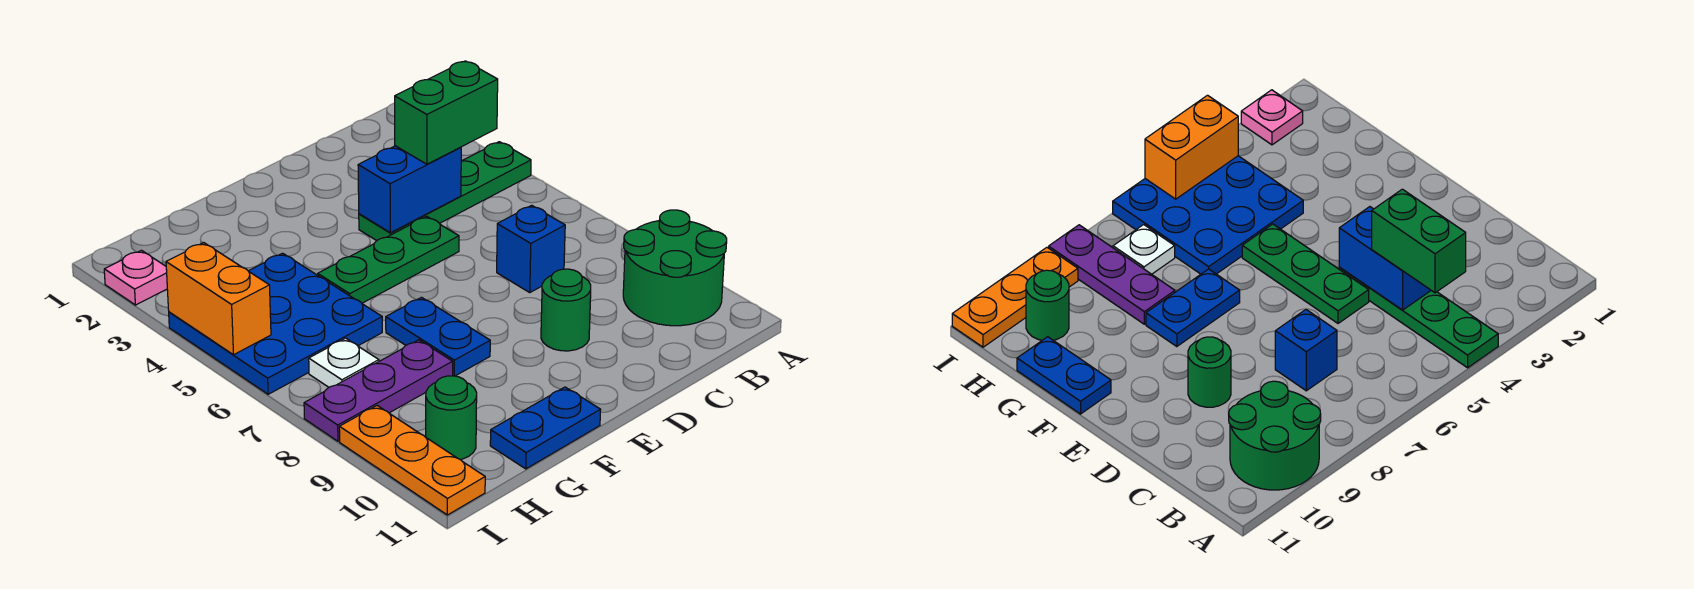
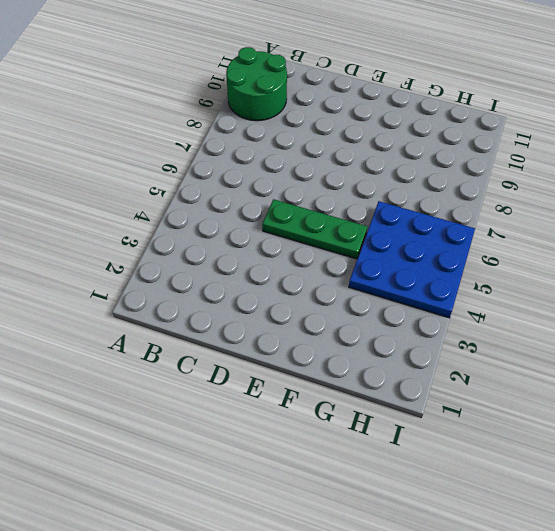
none -> green plate A4:D4 level 1
none -> blue brick C7 level 1
none -> green round brick D9 level 1

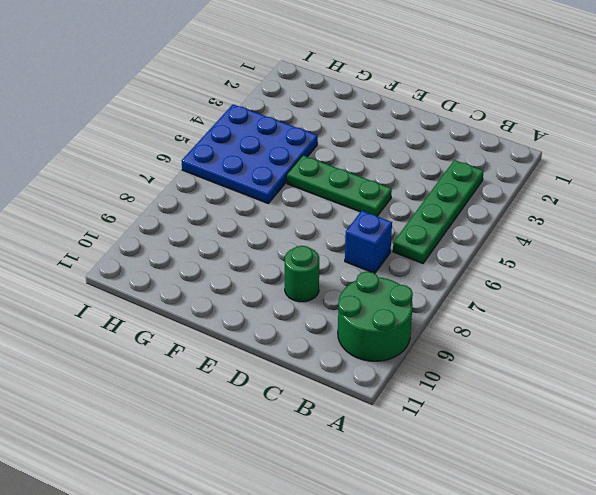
green plate B3:B6 level 1 -> green plate A4:D4 level 1
none -> blue plate F7:F8 level 1
none -> blue plate F11:G11 level 1
none -> purple plate G8:I8 level 1

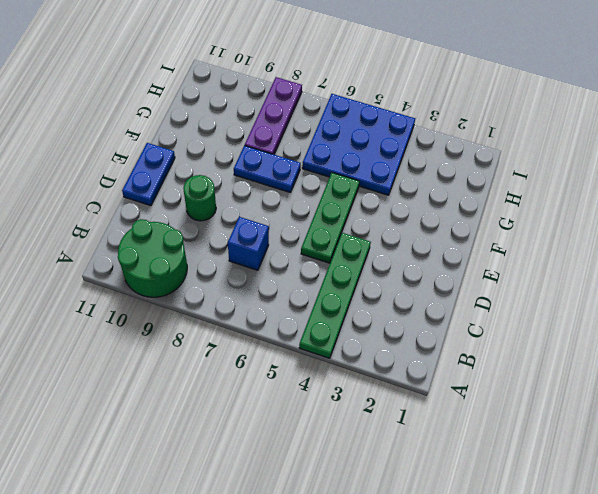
blue plate D11:E11 level 1 -> blue plate F11:G11 level 1
none -> white plate H7 level 1
none -> green round brick H10 level 1
none -> pink plate I2 level 1

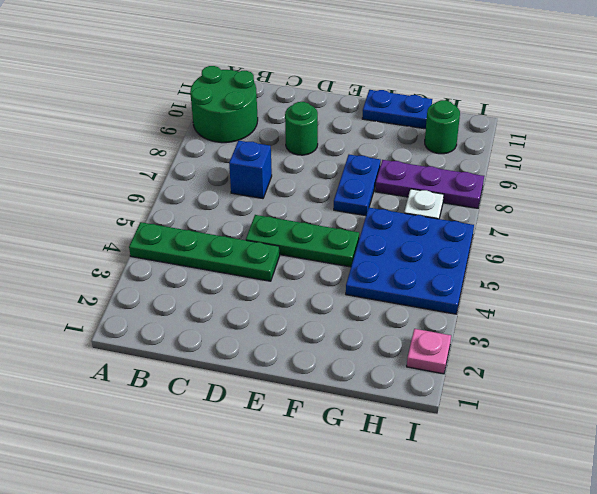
none -> orange plate I9:I11 level 1
none -> blue brick C4:D4 level 2
none -> orange brick I4:I5 level 2

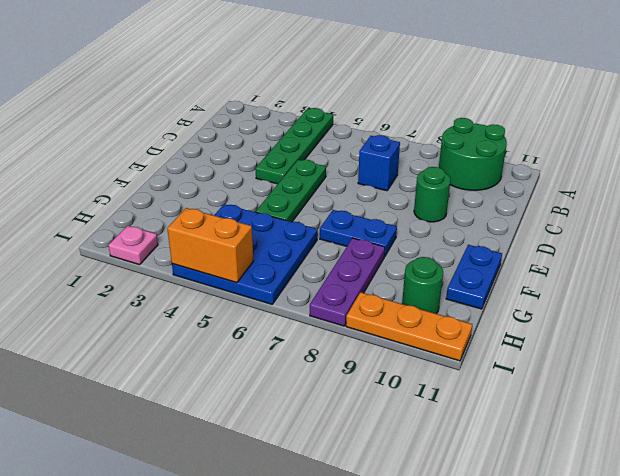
none -> white plate H7 level 1
none -> blue brick C4:D4 level 2
none -> green brick B4:C4 level 3

